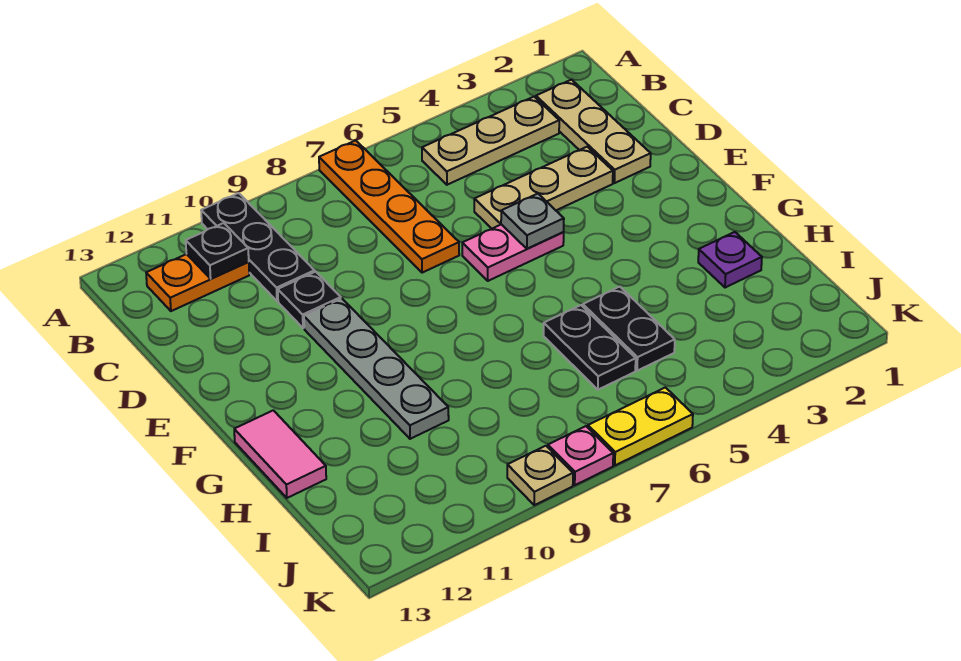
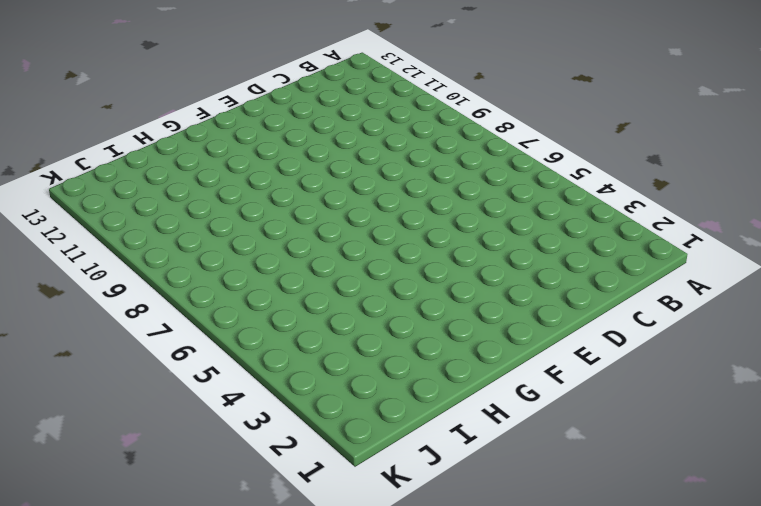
none -> orange plate A7:D7 level 1
none -> black plate A10:C10 level 1
none -> tan plate B2:D2 level 1

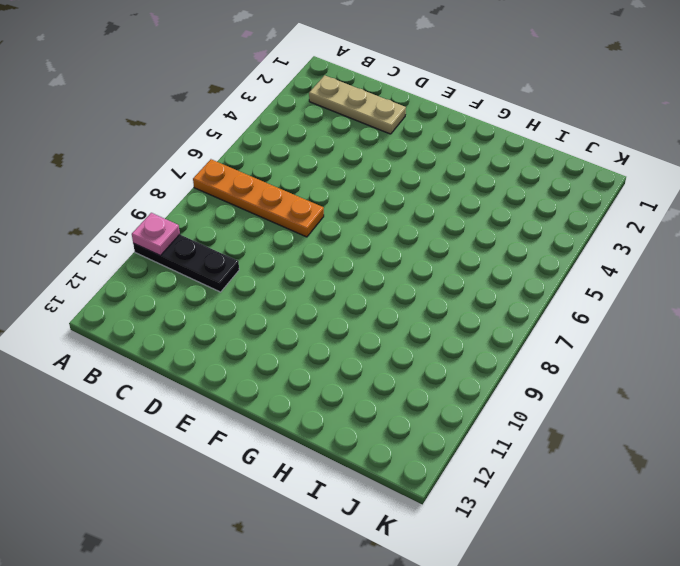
pink plate A10 level 2 -> pink plate K8 level 1
none -> tan plate B3:B5 level 1
none -> orange plate B11:B12 level 1
none -> tan plate D3:D5 level 1

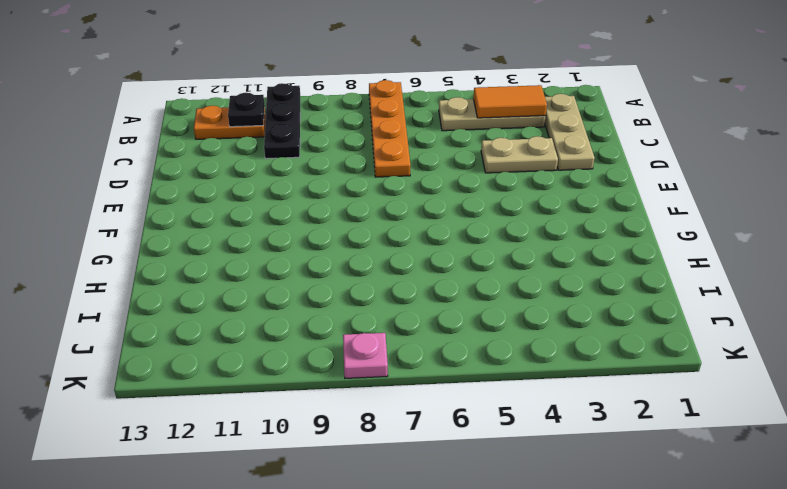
orange tile B3:B4 level 2 -> none
tan plate D3:D4 level 1 -> tan plate D3:D5 level 1
none -> black plate D10 level 1
none -> pink plate E5:E6 level 1
none -> grey plate E10:H10 level 1

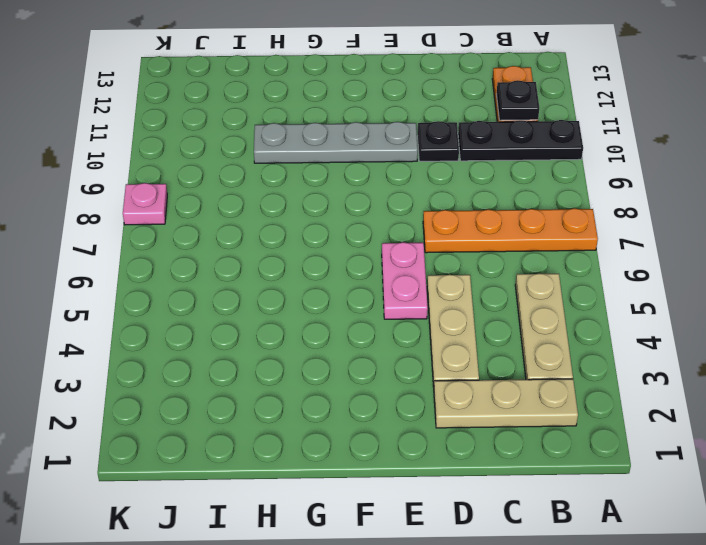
none -> pink tile G13:H13 level 1
none -> purple plate H2 level 1
none -> black plate H5:I5 level 1

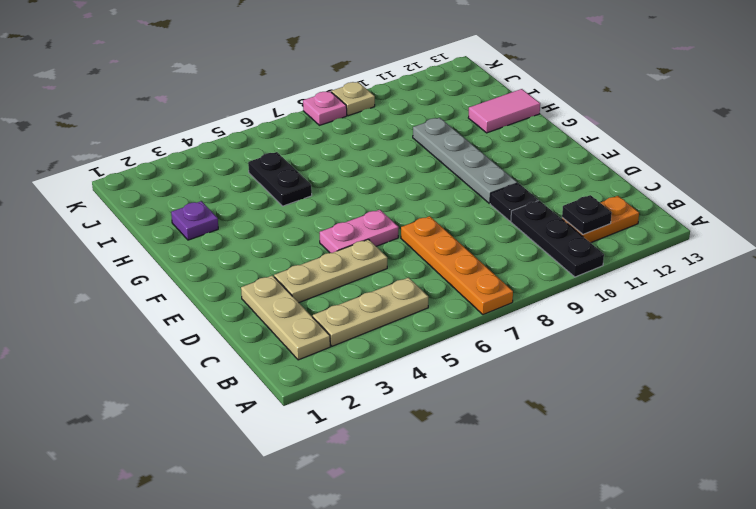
pink tile H12:H13 level 1 -> pink tile G13:H13 level 1
none -> black plate H6:I6 level 1
none -> yellow plate K6:K7 level 1
none -> grey plate E5 level 2

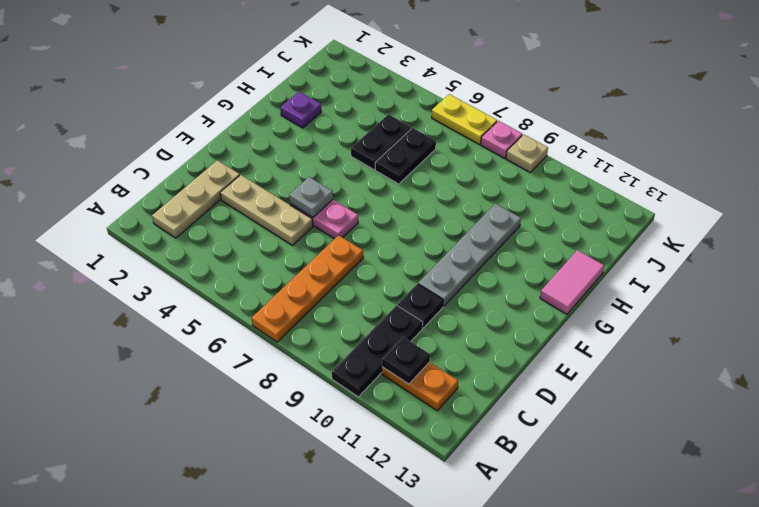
none -> tan plate B3:B5 level 1

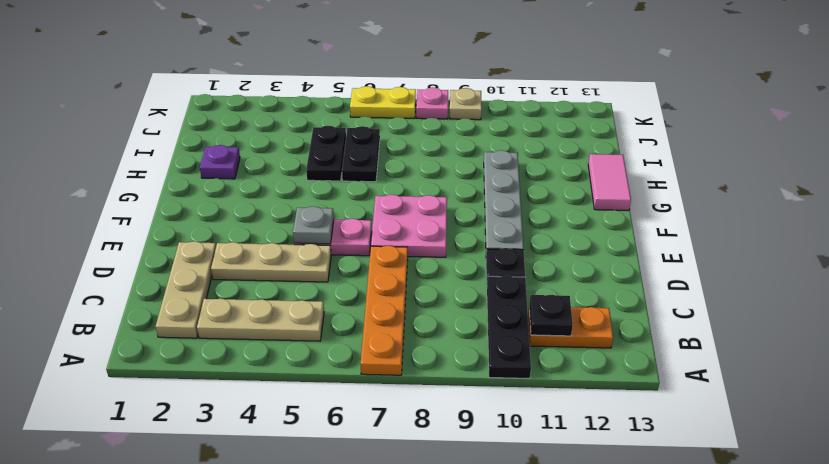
pink plate E7:F8 level 1 -> none

